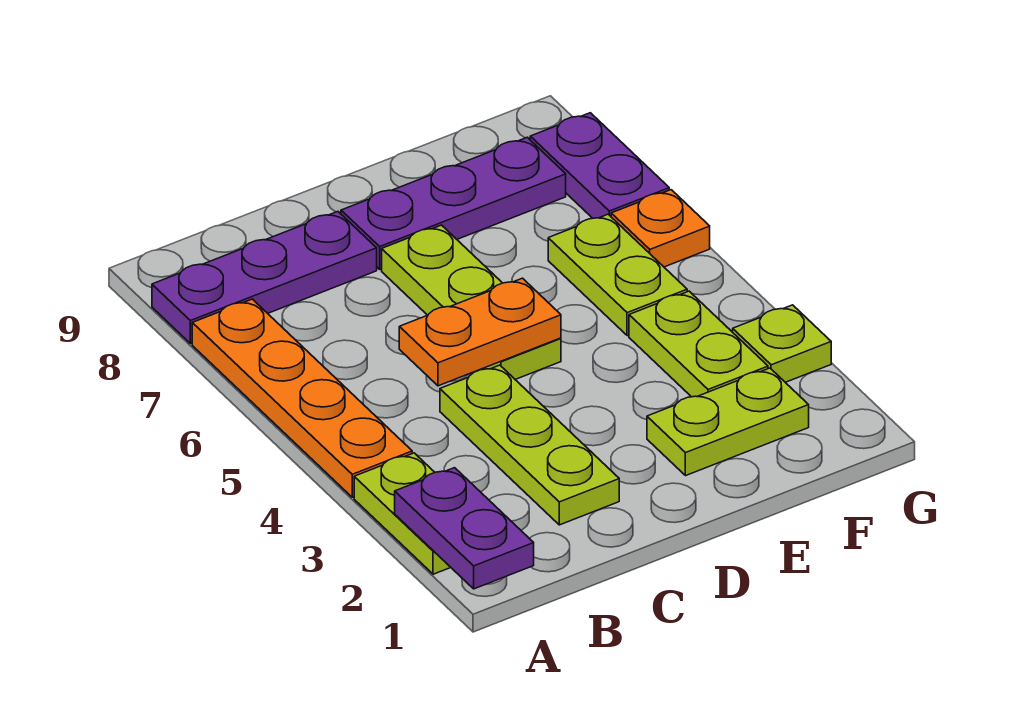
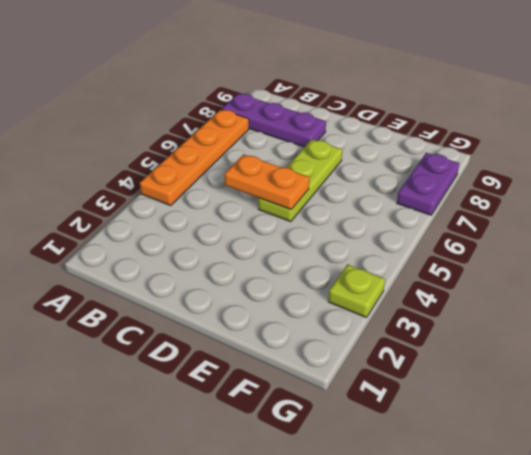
none -> lime plate A2:A3 level 1
none -> lime plate C2:C4 level 1
none -> purple plate D8:F8 level 1

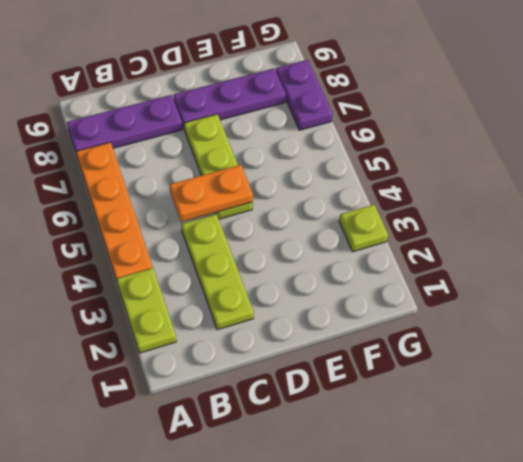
none -> lime plate E2:F2 level 1
none -> lime plate F3:F4 level 1
none -> lime plate F5:F6 level 1

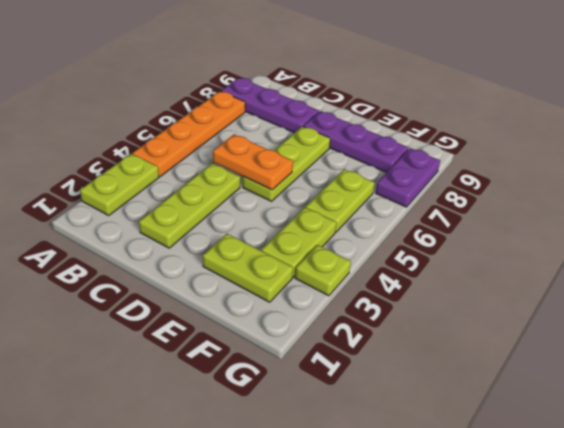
none -> orange plate G6 level 1
none -> purple plate A1:A2 level 2

